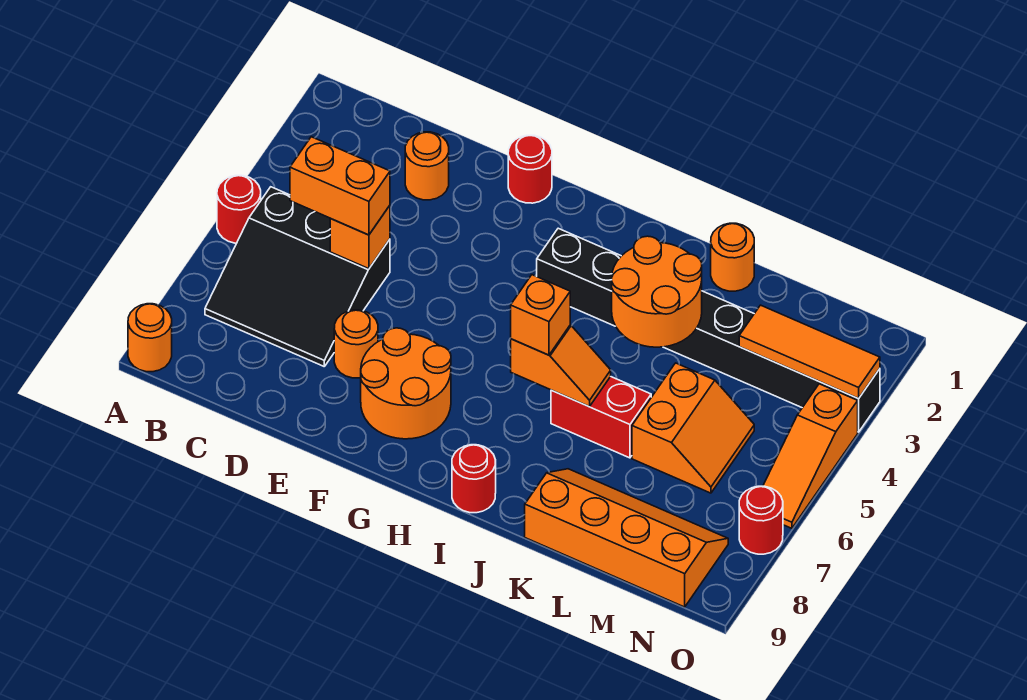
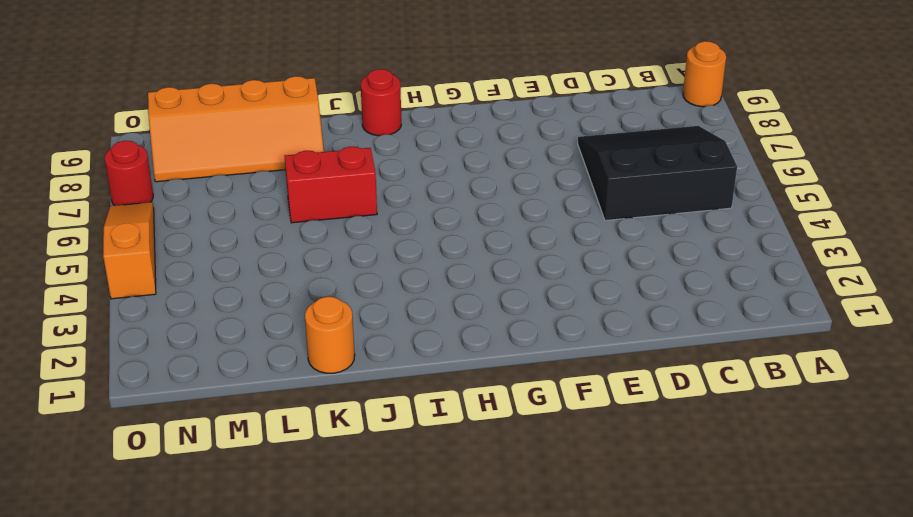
none -> red round brick A5 level 1
none -> orange round brick D2 level 1
none -> orange round brick E7 level 1

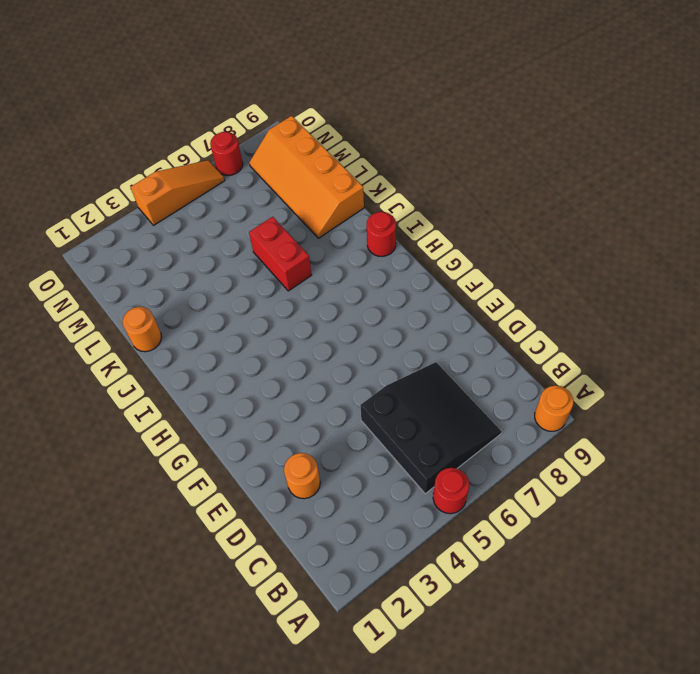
none -> orange round brick E7 level 1
none -> red round brick F1 level 1
none -> orange round brick F7:G8 level 1

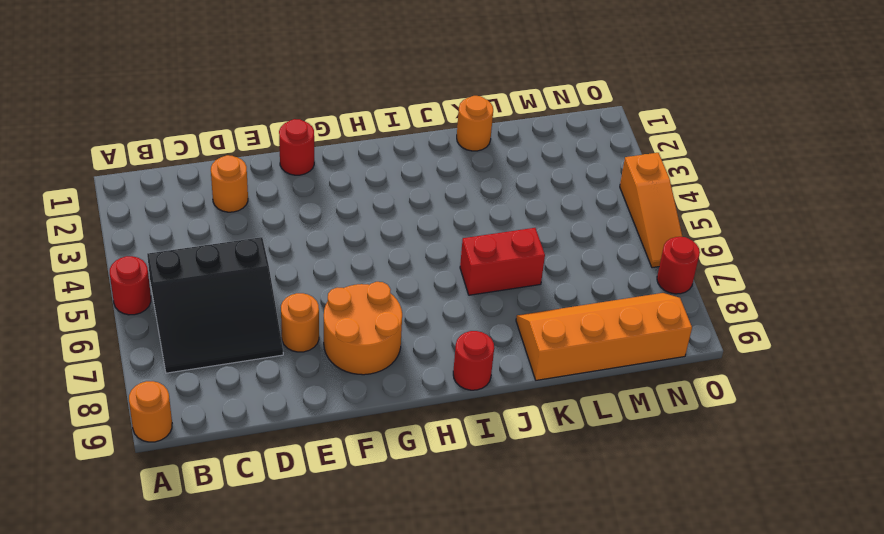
none -> black brick H3:O3 level 1
none -> orange slope L5:M6 level 1 top L
none -> orange brick D5 level 2

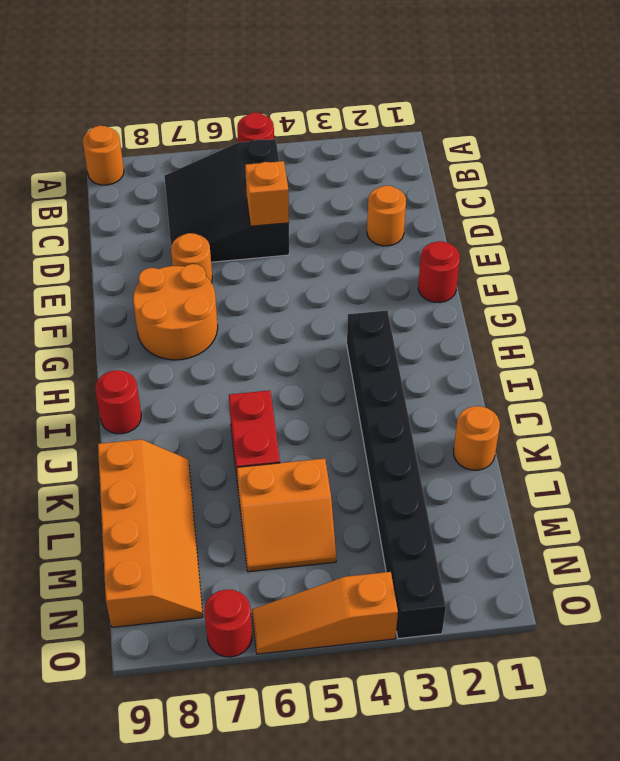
none -> orange slope I6:J6 level 2 top I
none -> orange round brick J3:K4 level 2
none -> orange tile M3:O3 level 2

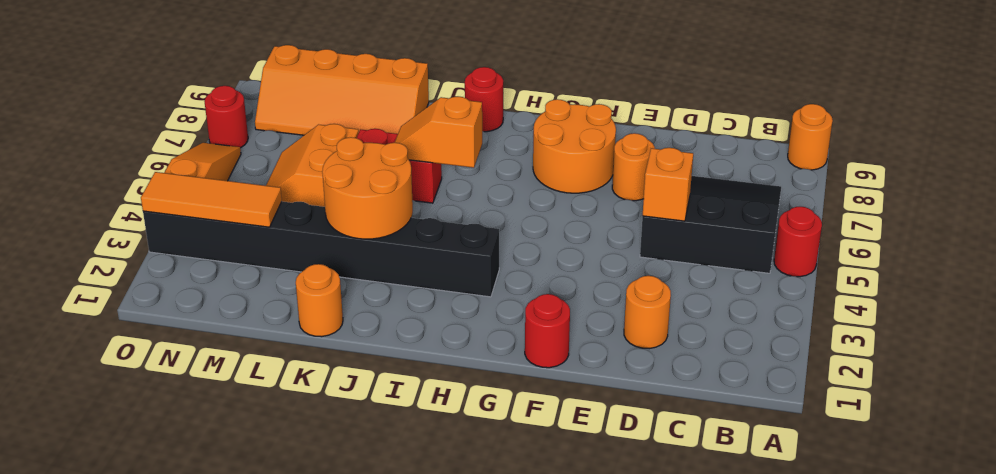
none -> orange brick C5:D5 level 3
none -> orange brick I6 level 3

